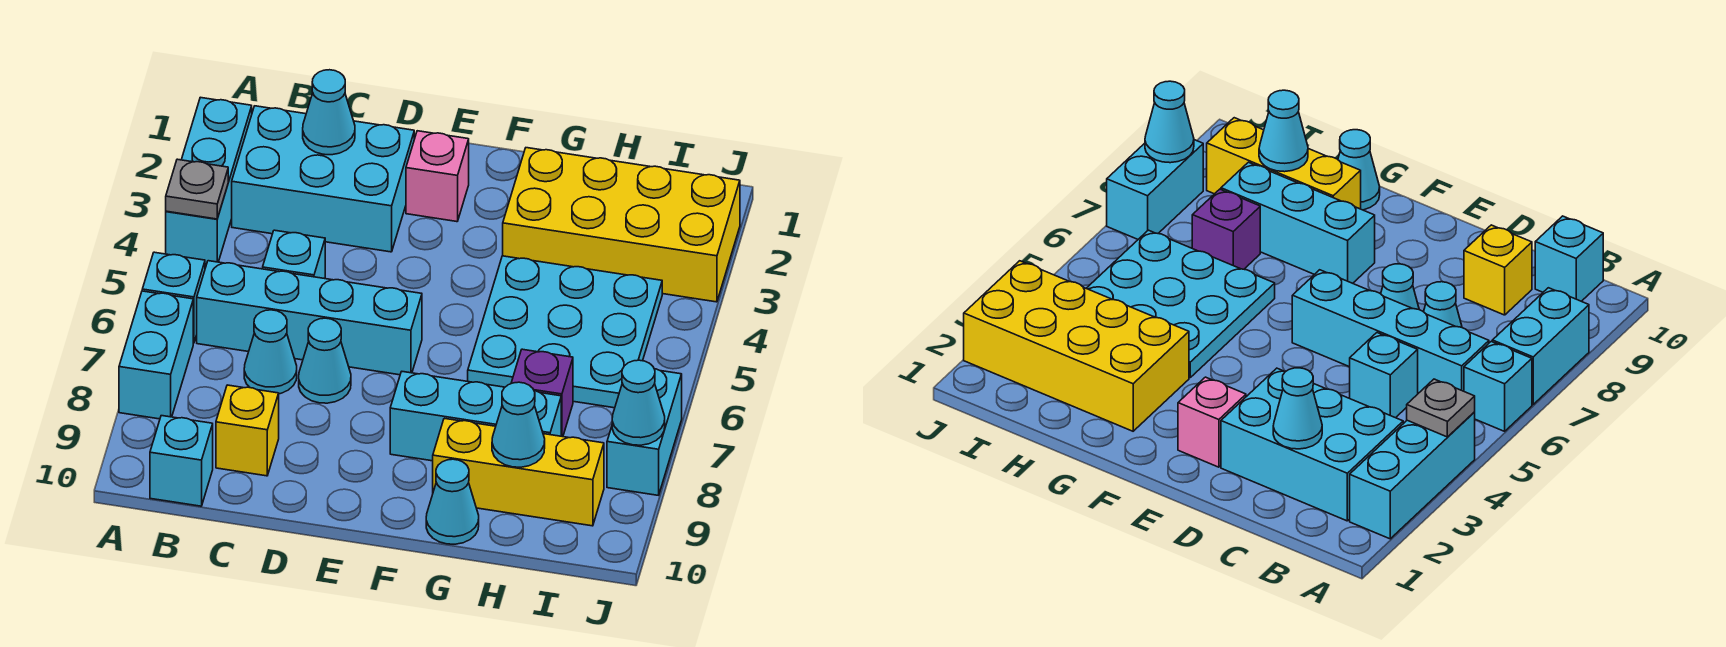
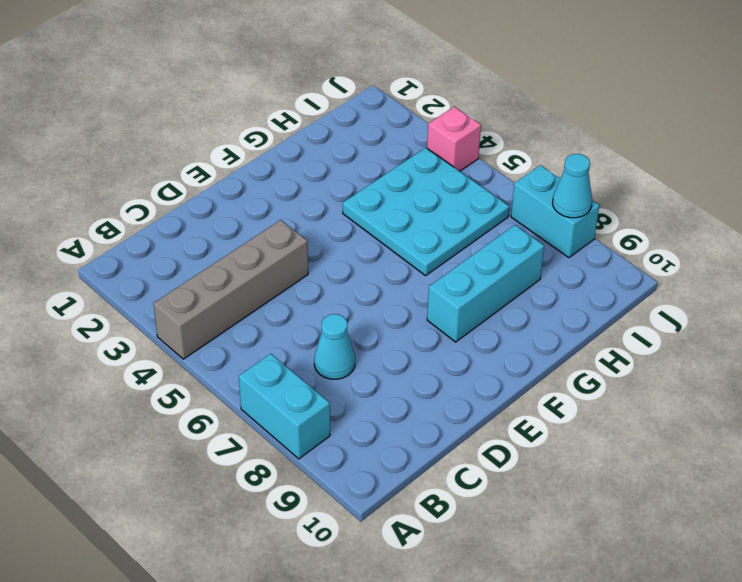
grey brick A4:D4 level 1 -> cyan brick A2:A4 level 1
pink brick J4 level 1 -> pink brick E2 level 1
none -> cyan brick A6 level 1
none -> cyan brick B2:D3 level 1
none -> cyan brick B6:E6 level 1

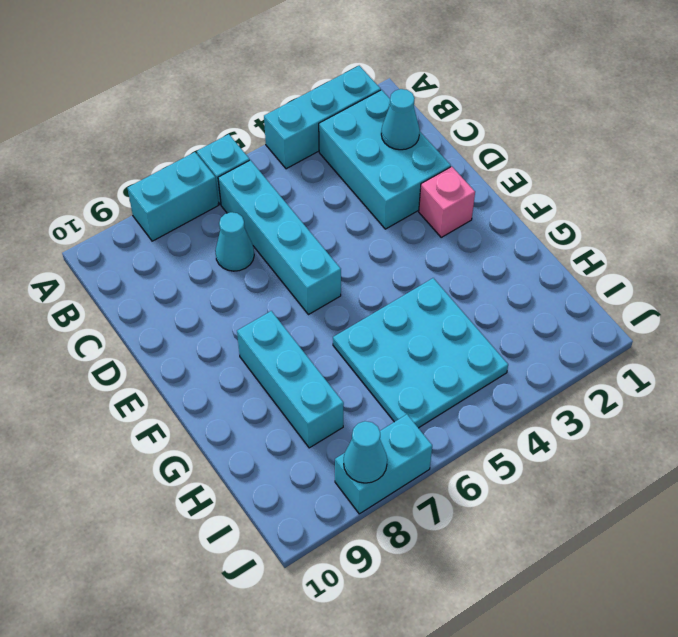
none -> cyan brick B10 level 1
none -> cyan brick C5 level 1
none -> yellow brick C9 level 1

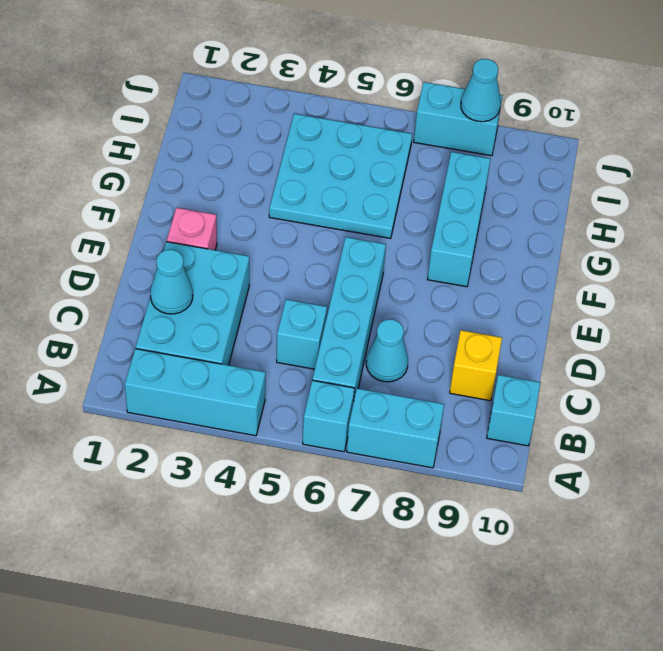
none -> cyan cone D7 level 1
none -> yellow brick G2:J3 level 1
none -> yellow brick G9:I9 level 1

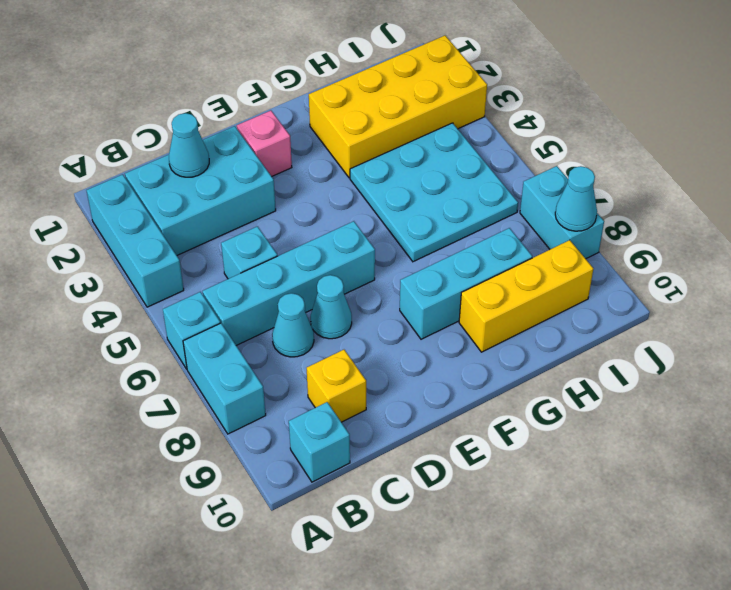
none -> cyan cone G10 level 1
none -> purple brick H7 level 1
none -> grey plate A4 level 2

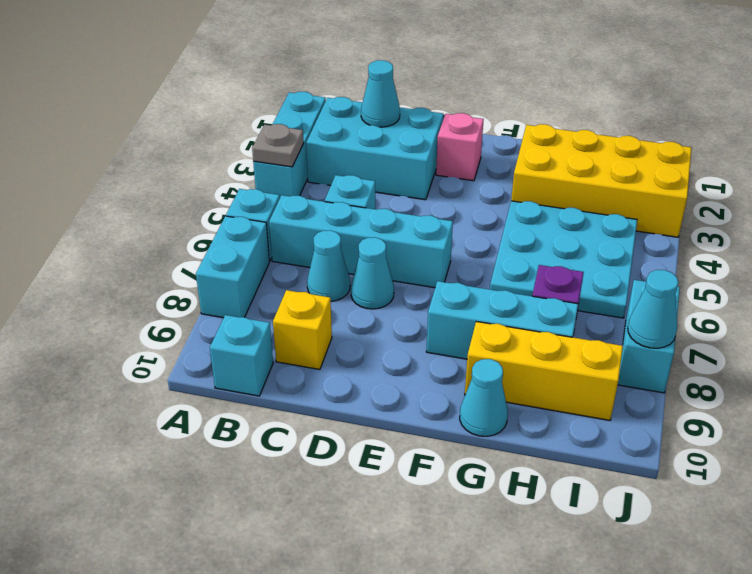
none -> cyan cone H9 level 2

